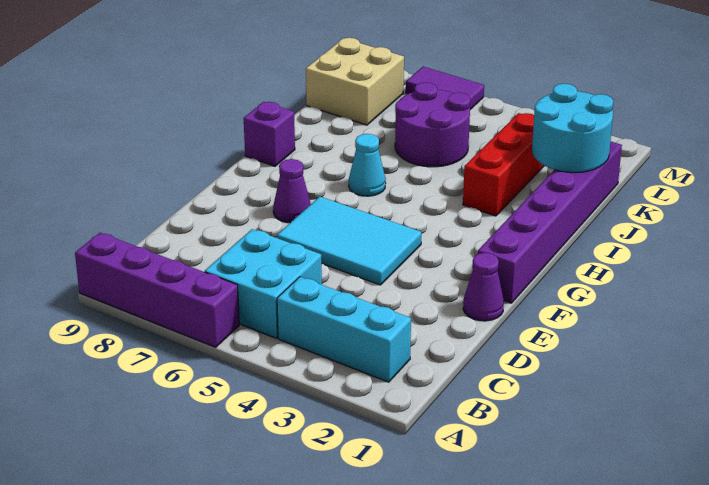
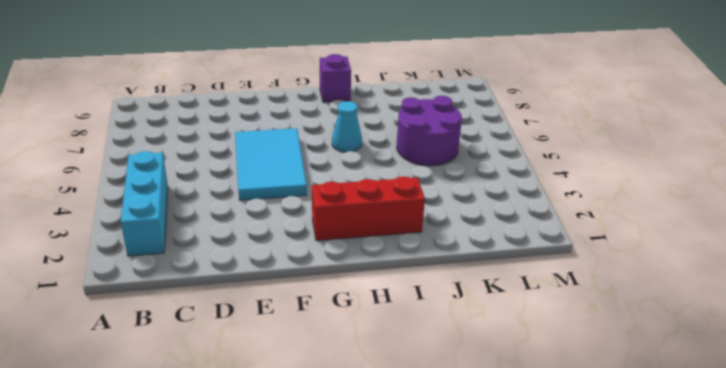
red brick G2:I2 level 1 -> red brick I3:K3 level 1
none -> purple brick A6:A9 level 1
none -> cyan brick B5:C6 level 1
none -> purple cone E1 level 1

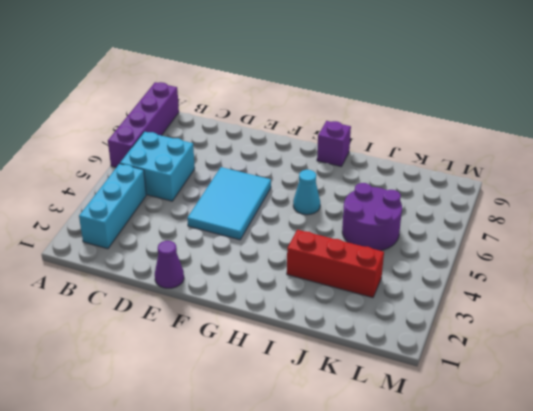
none -> purple brick F1:K1 level 1
none -> purple cone F7 level 1
none -> tan brick K8:L9 level 1

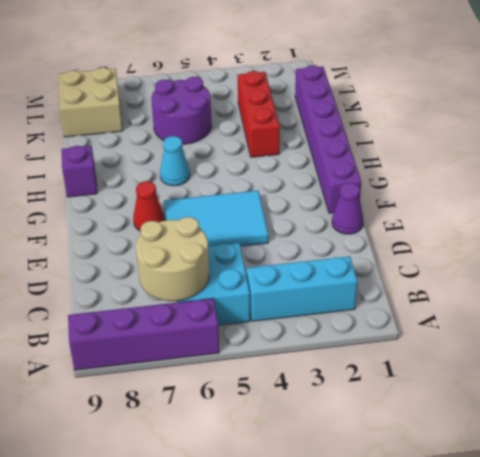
tan round brick B6:C7 level 2 -> none
red cone F7 level 1 -> purple cone F7 level 1
none -> purple tile M6:M7 level 1
none -> cyan round brick J1:K2 level 2

